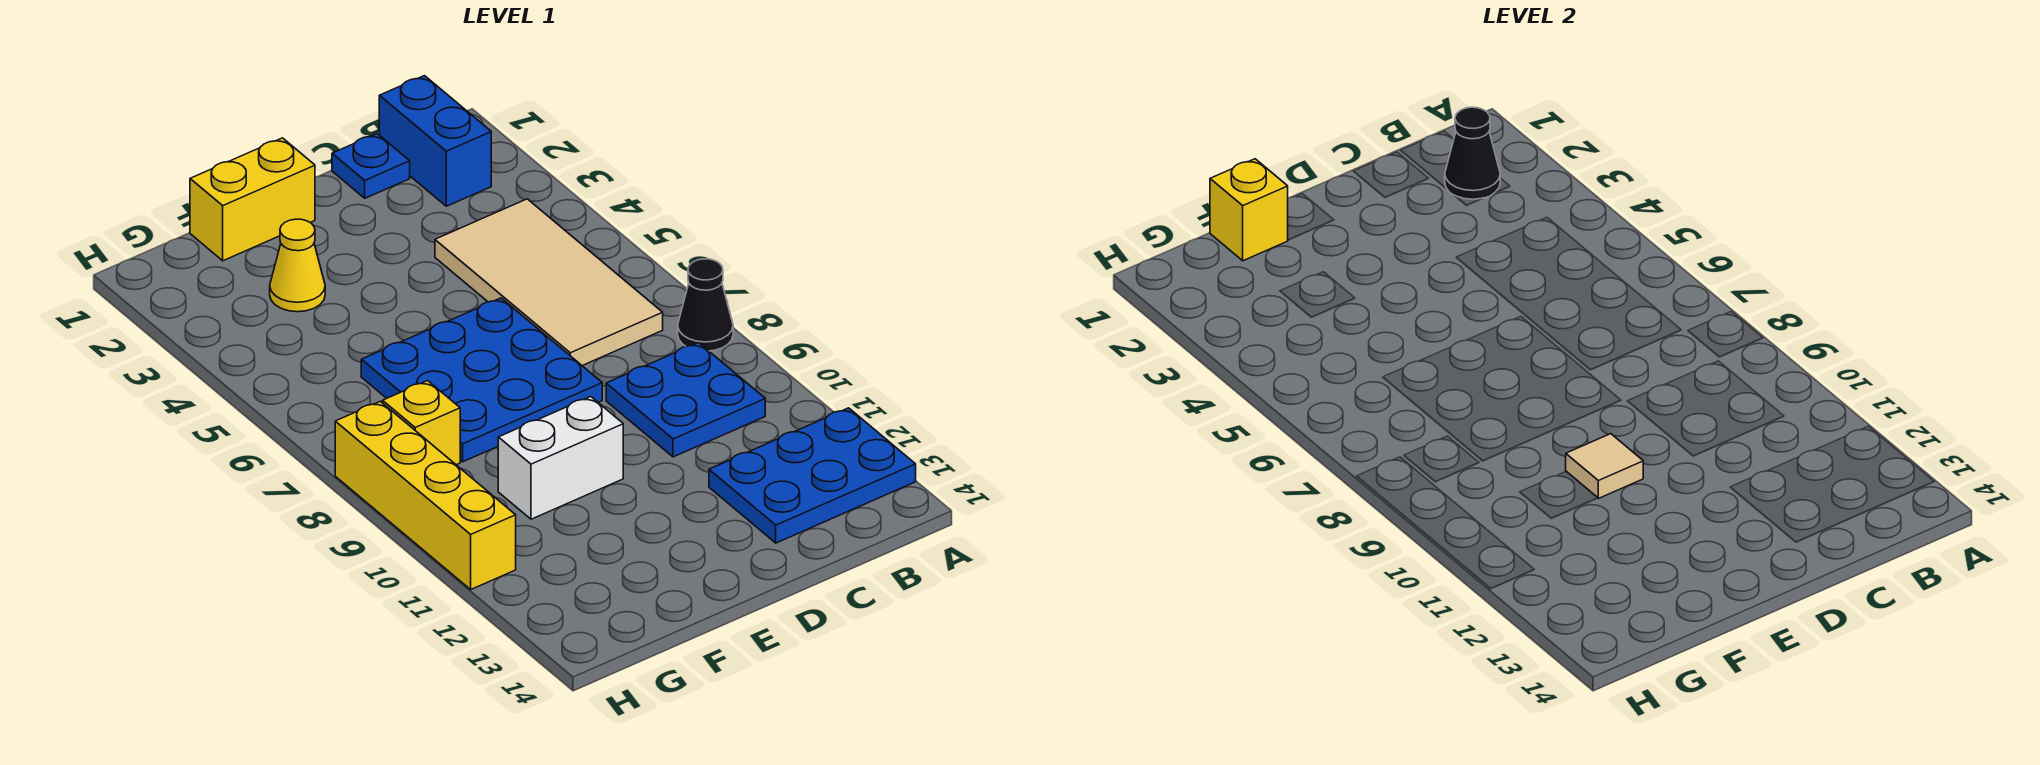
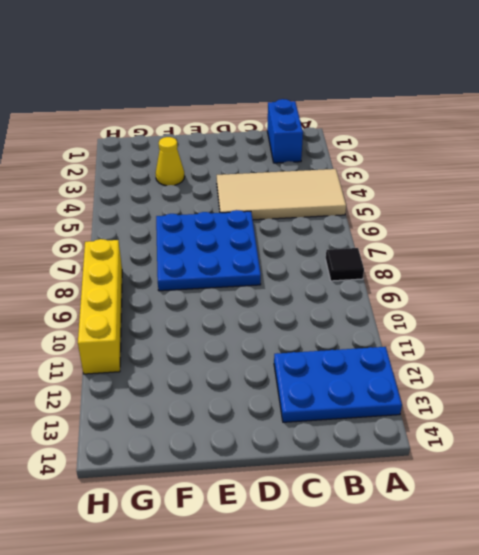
tan tile A4:D5 level 1 -> tan tile B4:C7 level 1
black tile A8 level 1 -> black cone A8 level 1
none -> blue plate B9:C10 level 1
none -> blue plate C1 level 1
none -> yellow brick E1:F1 level 1

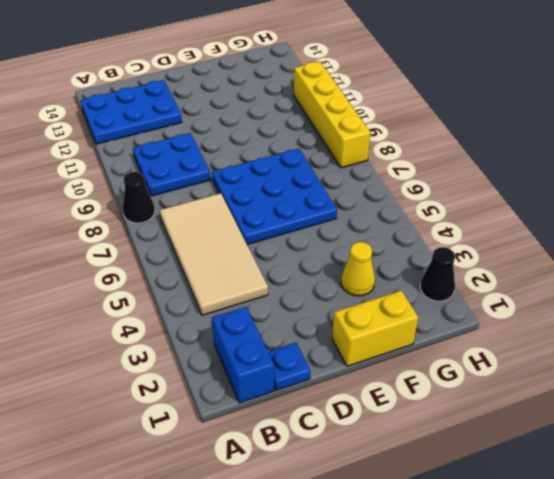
black cone H2 level 1 -> black cone B2 level 2
none -> white brick E10:F10 level 1
none -> yellow brick G8 level 1
none -> tan tile E10 level 2

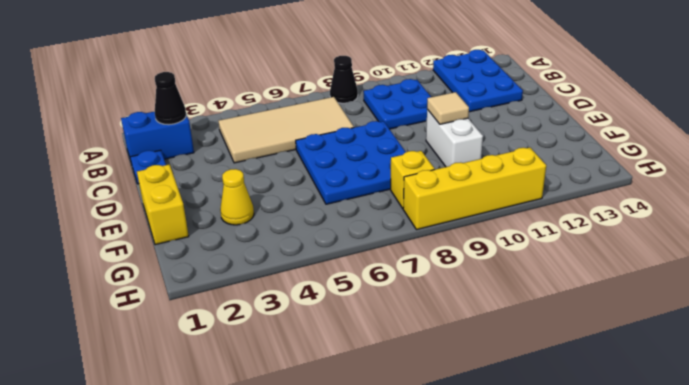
none -> yellow brick F1 level 2

